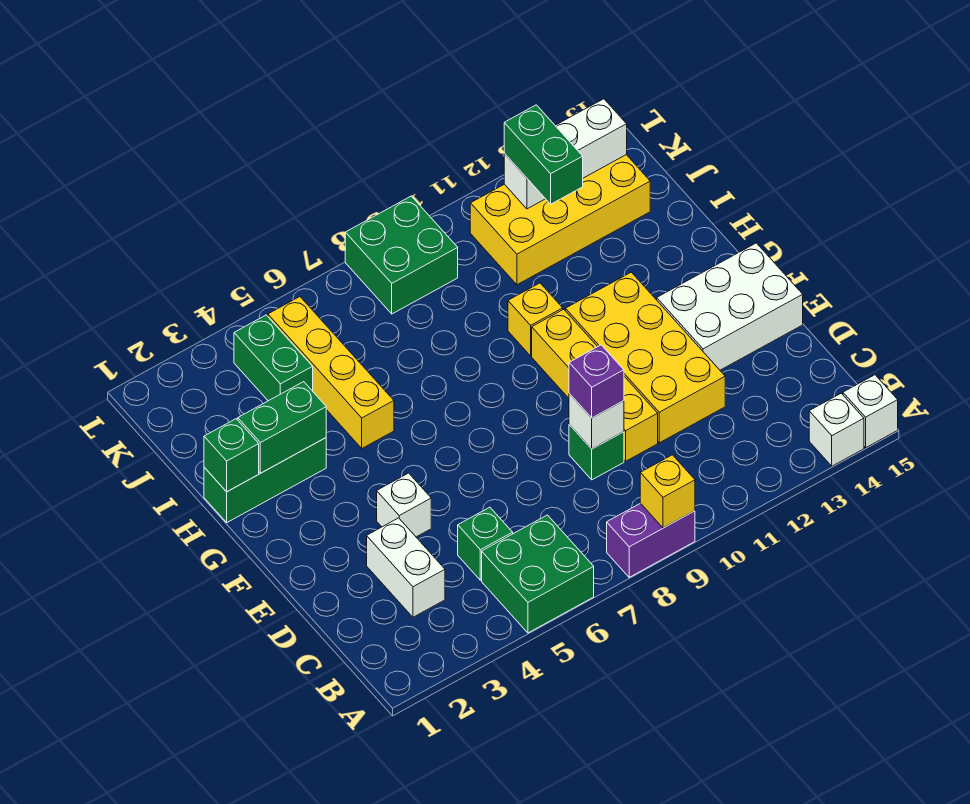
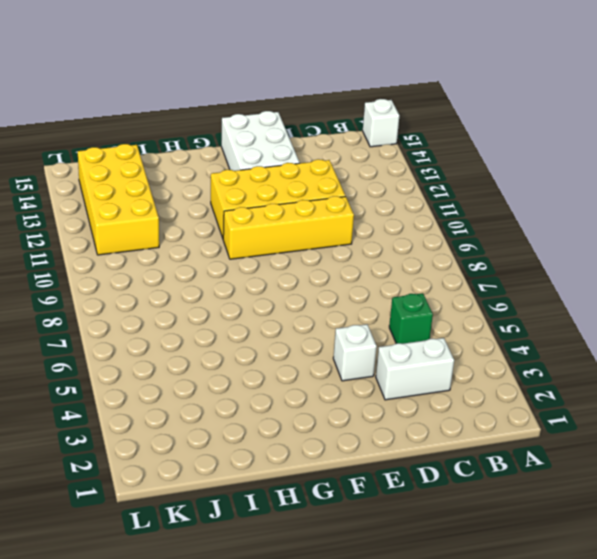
none -> green brick A5:B6 level 1
none -> purple brick A8:A9 level 1
none -> white brick A14 level 1

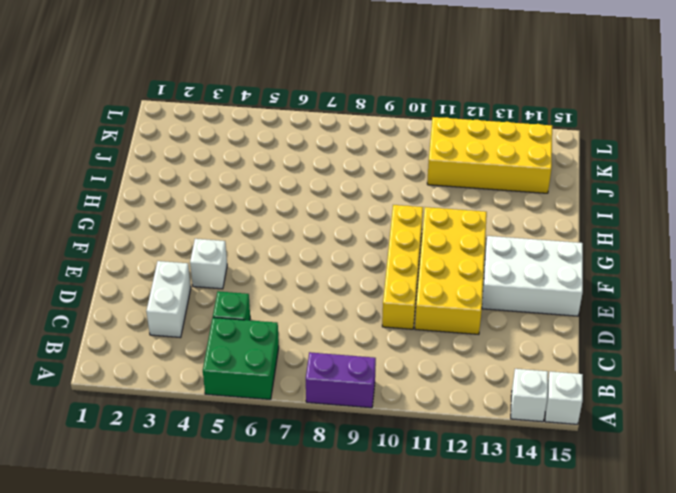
none -> green brick D9 level 1
none -> green brick H1:H3 level 1
none -> yellow brick H5:K5 level 1

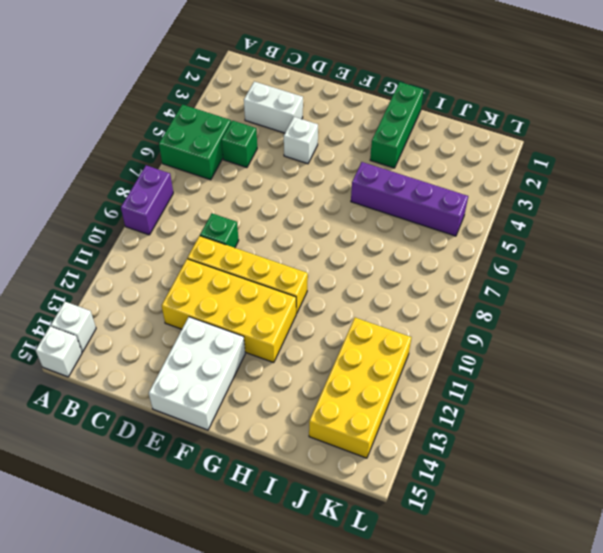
purple brick H5:K5 level 1 -> yellow brick H5:K5 level 1
none -> yellow brick H10 level 1
none -> green brick J4:K4 level 1
none -> green brick K8:L9 level 1

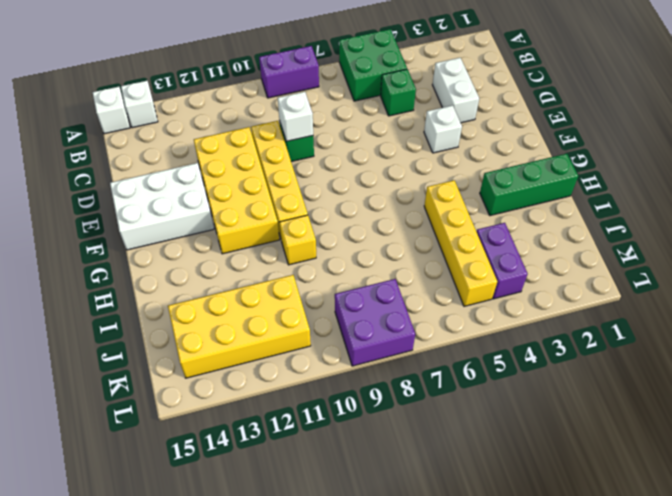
purple brick J4:K4 level 1 -> green brick J4:K4 level 1
purple brick K8:L9 level 1 -> green brick K8:L9 level 1
none -> yellow brick A9 level 2
none -> green brick H1 level 2
none -> green brick H2:H3 level 2

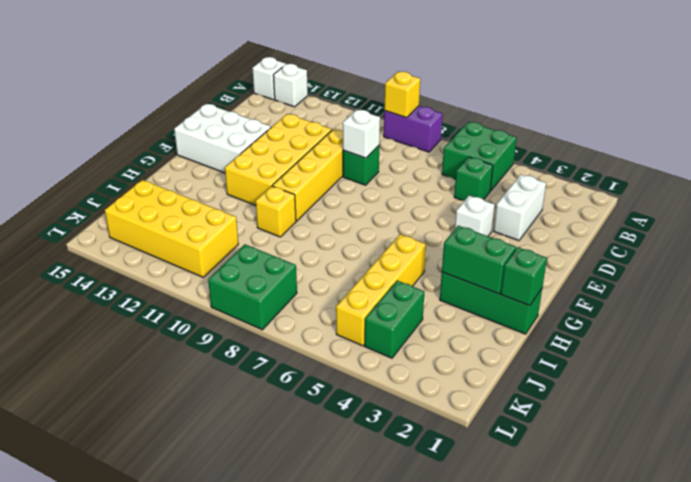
none -> white brick K12:K14 level 2
none -> purple brick D9 level 3
none -> green brick J12:K12 level 3

